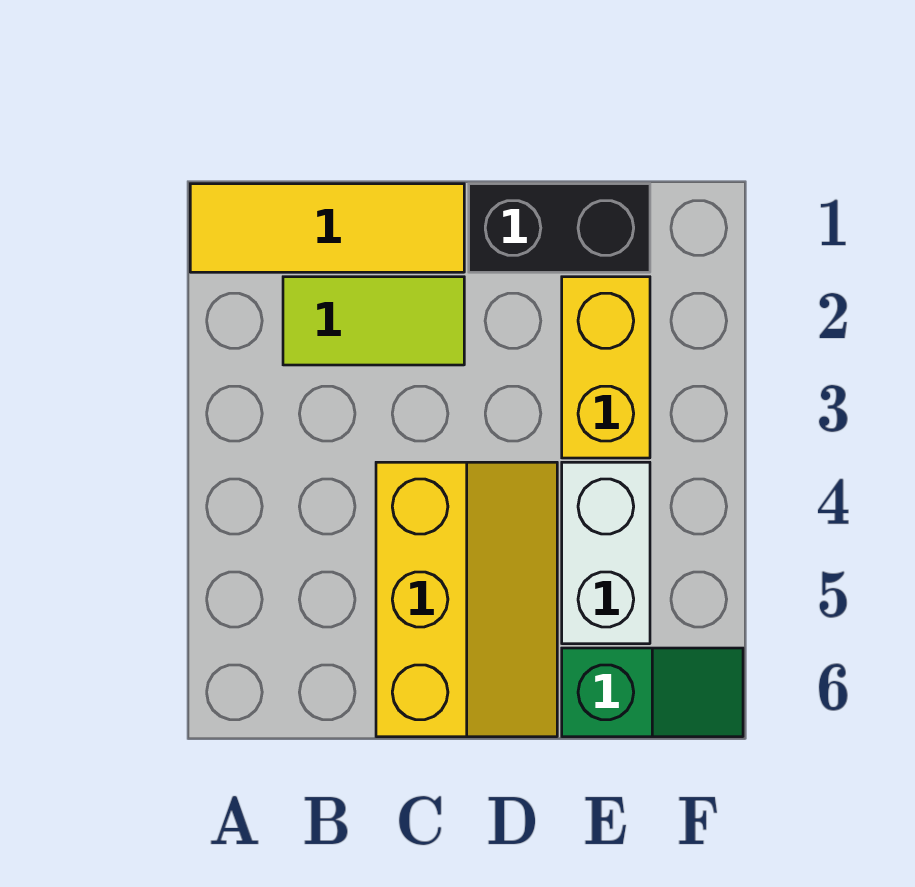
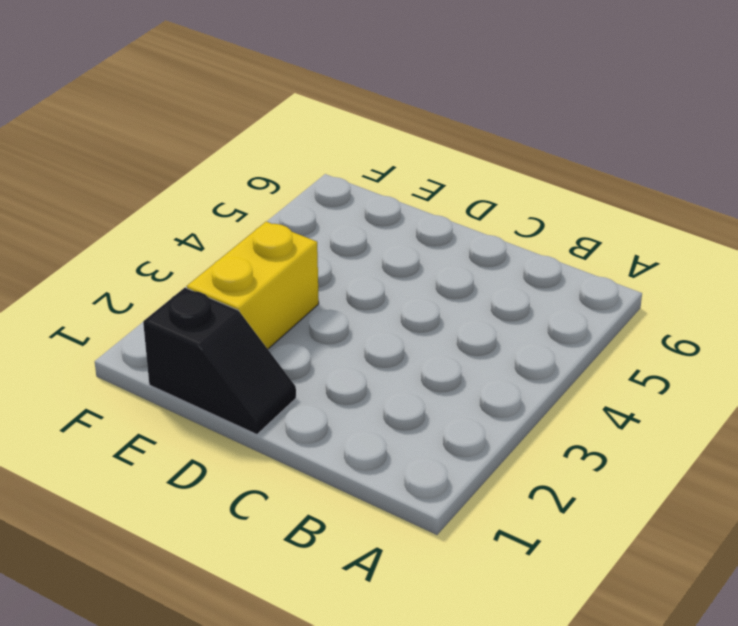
black slope D1:E1 level 1 top E -> black brick D1:E1 level 1
none -> yellow tile A1:C1 level 1
none -> lime tile B2:C2 level 1

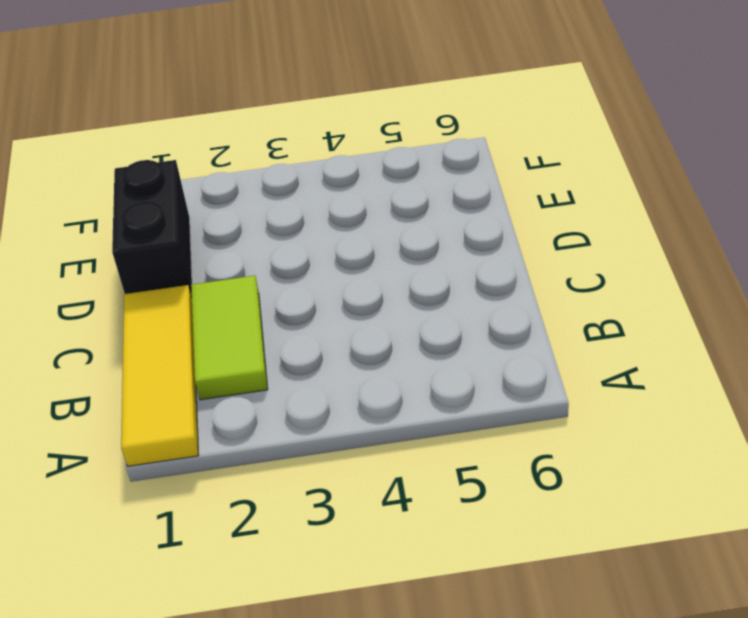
none -> yellow slope C4:D6 level 1 top C
none -> yellow brick E2:E3 level 1

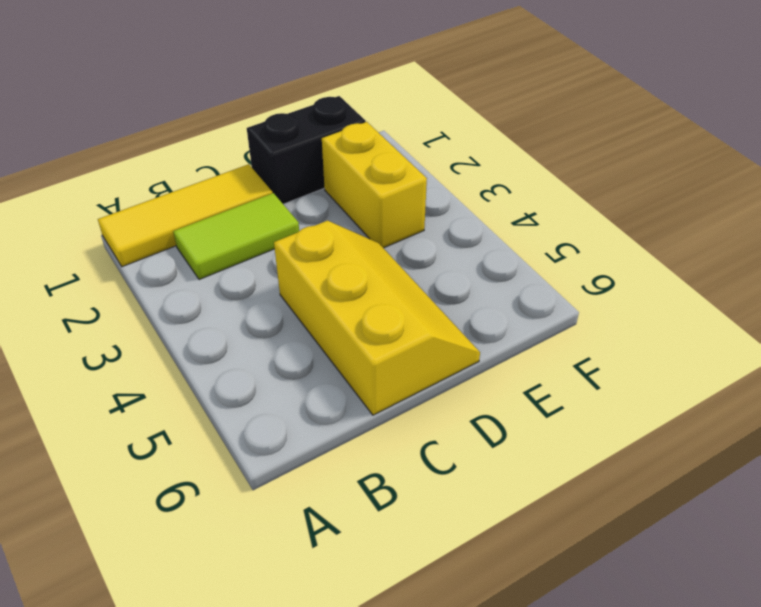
none -> white brick E4:E5 level 1
none -> green slope E6:F6 level 1 top E

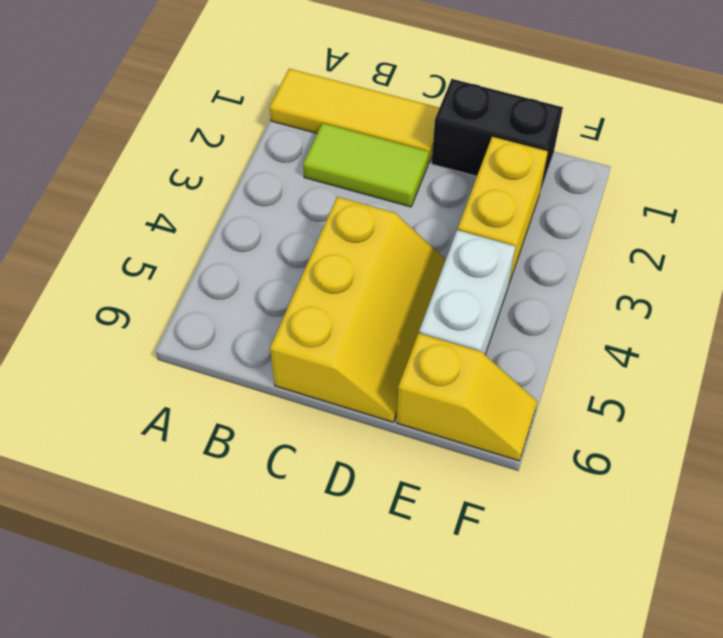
yellow slope E6:F6 level 1 top E -> green slope E6:F6 level 1 top E

